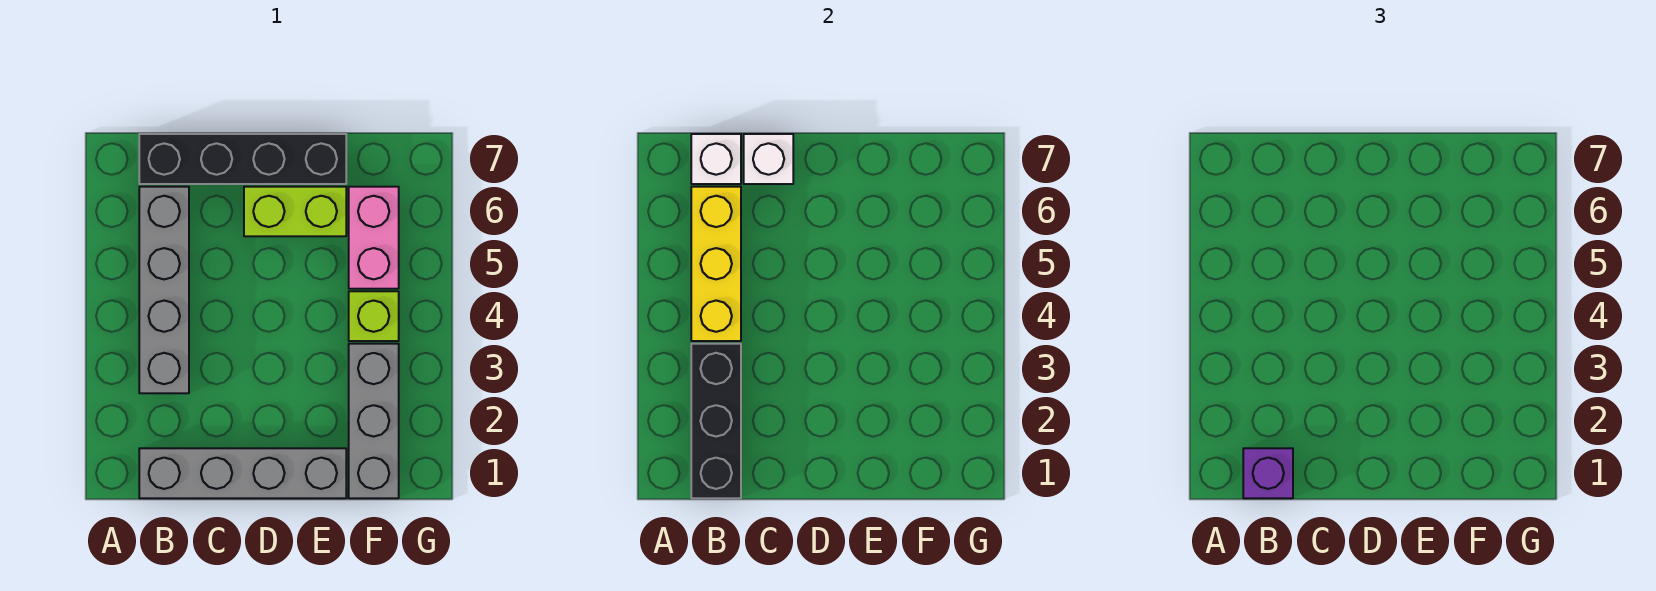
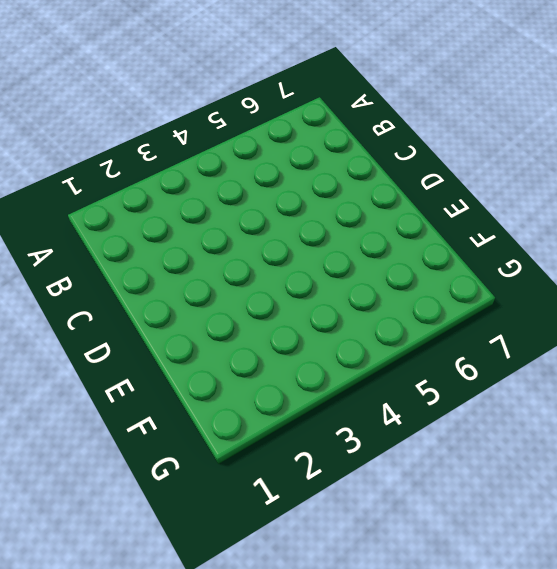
none -> grey brick B1:E1 level 1
none -> grey brick B3:B6 level 1
none -> black brick B7:E7 level 1

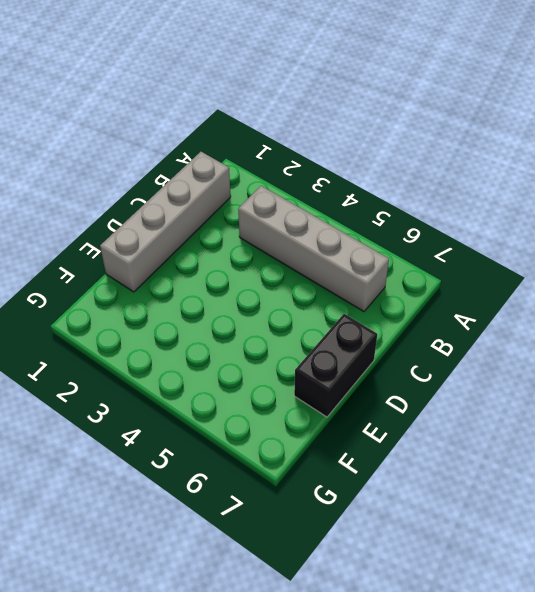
black brick D7:E7 level 1 -> black brick B7:E7 level 1
none -> lime brick D6:E6 level 1
none -> grey brick F1:F3 level 1
none -> lime brick F4 level 1

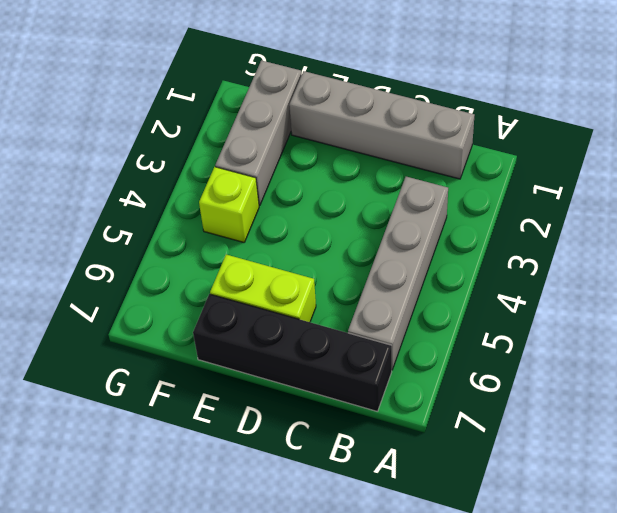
none -> pink brick F5:F6 level 1
none -> black brick B1:B3 level 2
none -> yellow brick B4:B6 level 2

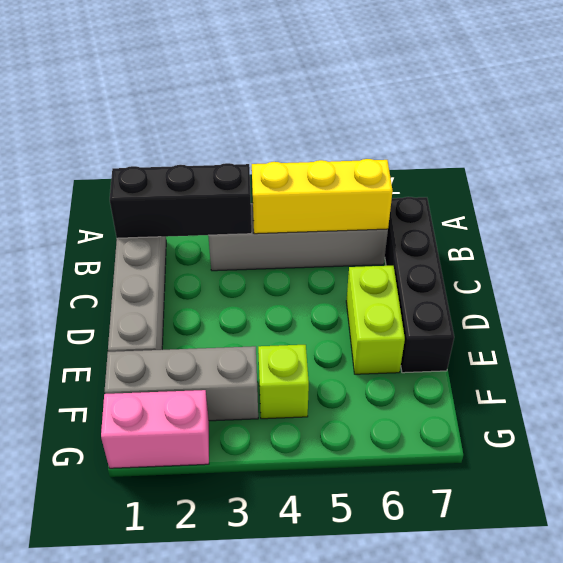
pink brick G1:G2 level 1 -> pink brick F5:F6 level 1
none -> white brick B7 level 2
none -> white brick C7 level 2
none -> purple brick B1 level 3

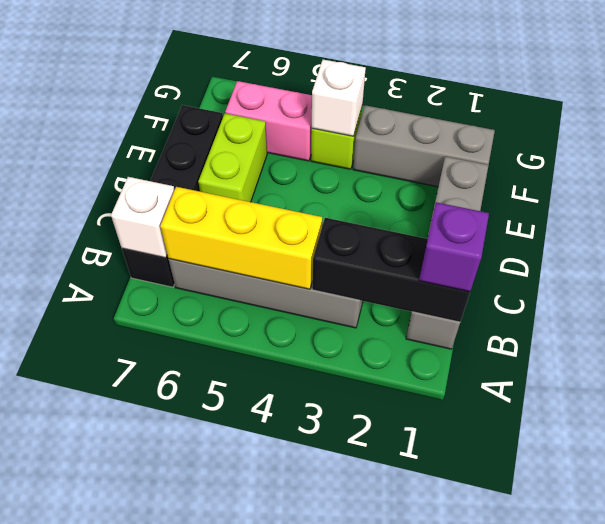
white brick F4 level 2 -> white brick C7 level 2

